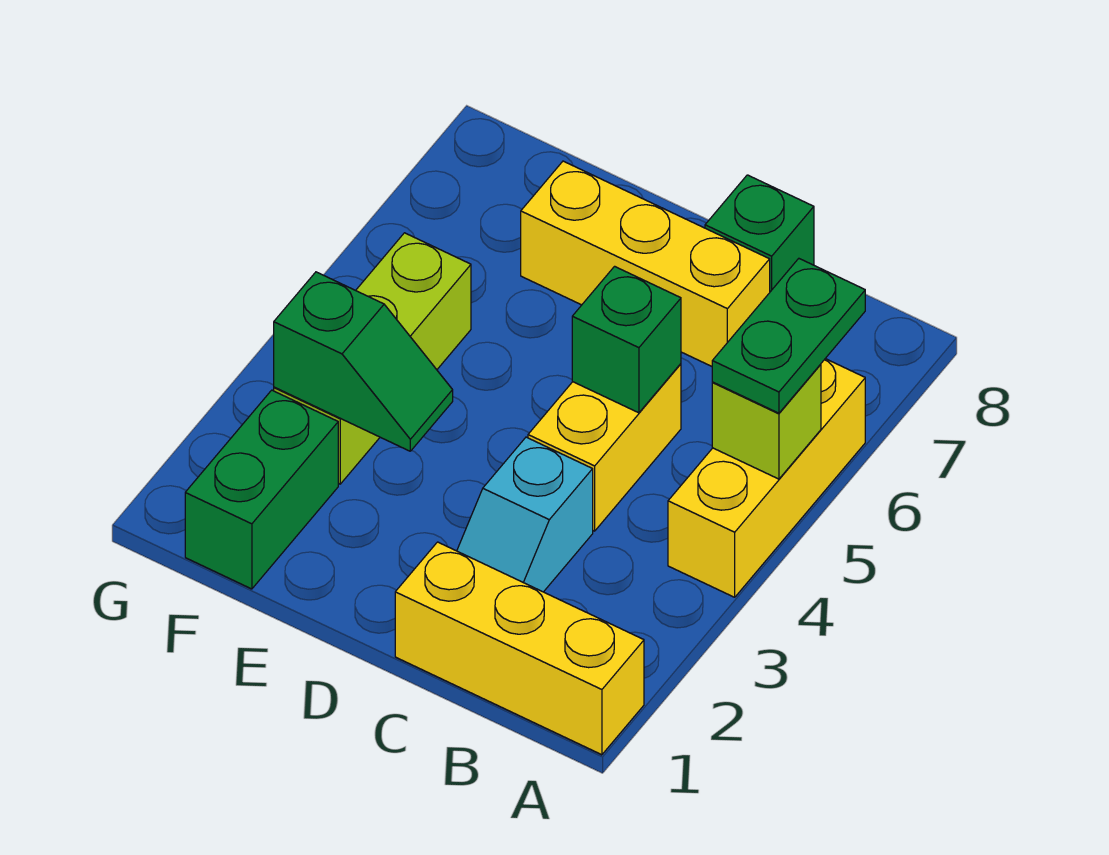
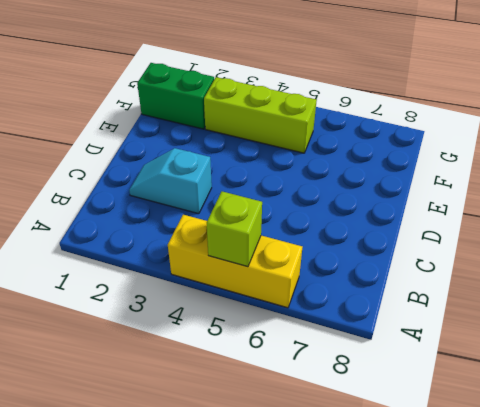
none -> yellow brick A1:C1 level 1
none -> yellow brick C4:C5 level 1
none -> yellow brick C7:E7 level 1

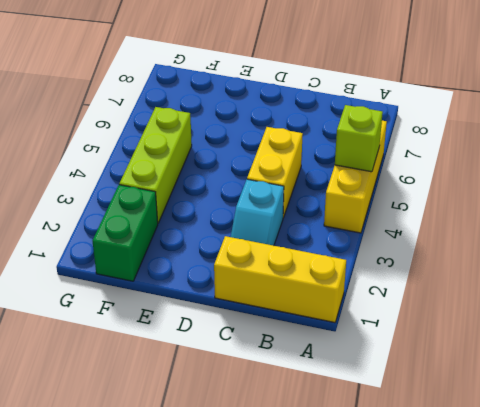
none -> yellow brick C7:E7 level 1
none -> green brick C8 level 1
none -> green brick C5 level 2

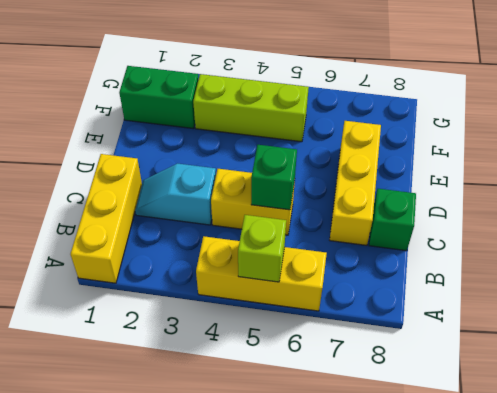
none -> green slope E3:F3 level 2 top F
none -> green plate A5:A6 level 3

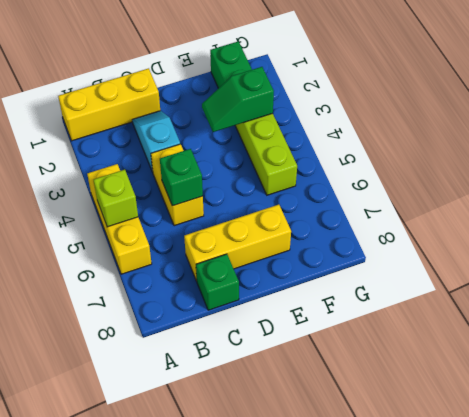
none -> green plate A5:A6 level 3

